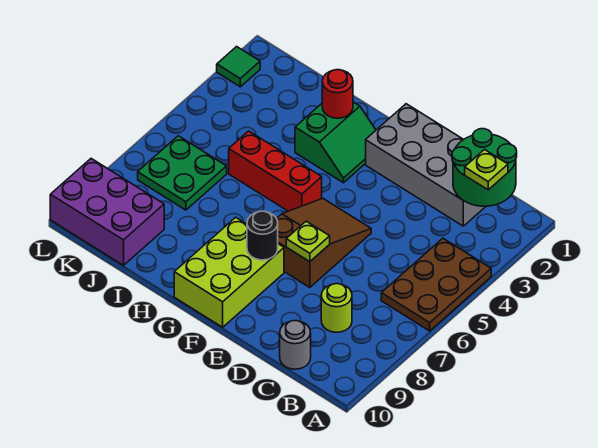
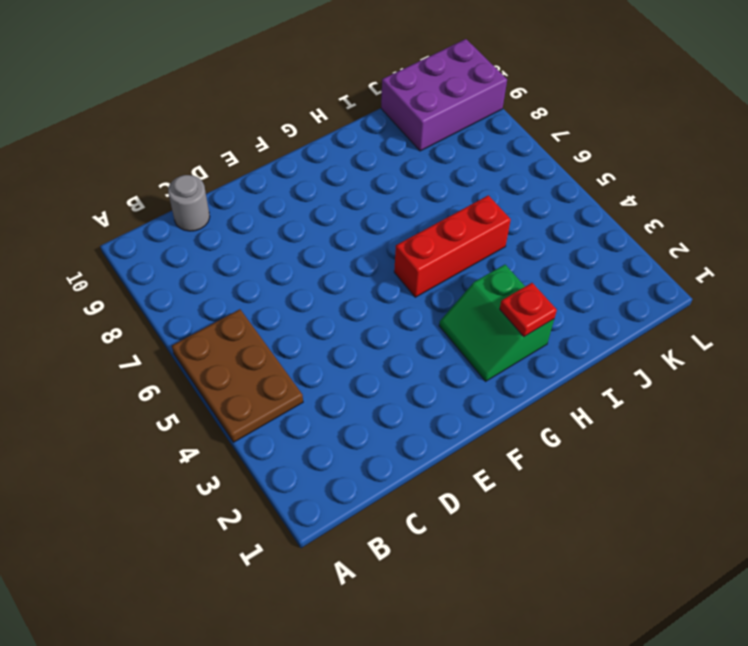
red plate H2 level 2 -> red round brick H2 level 2
none -> grey brick C1:F2 level 1
none -> lime round brick C8 level 1
none -> brown slope E5:F7 level 1 top 7

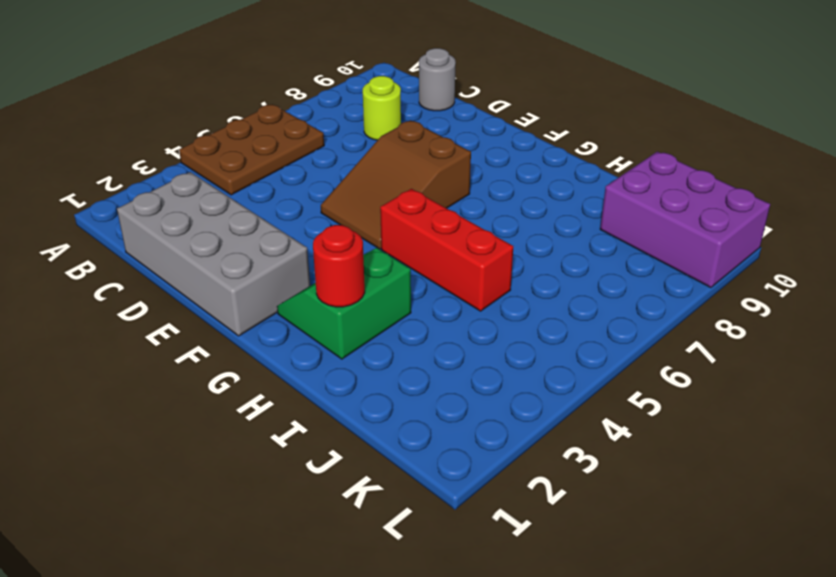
none -> lime brick F8:G10 level 1
none -> green plate J6:K7 level 1
none -> green tile L2 level 1

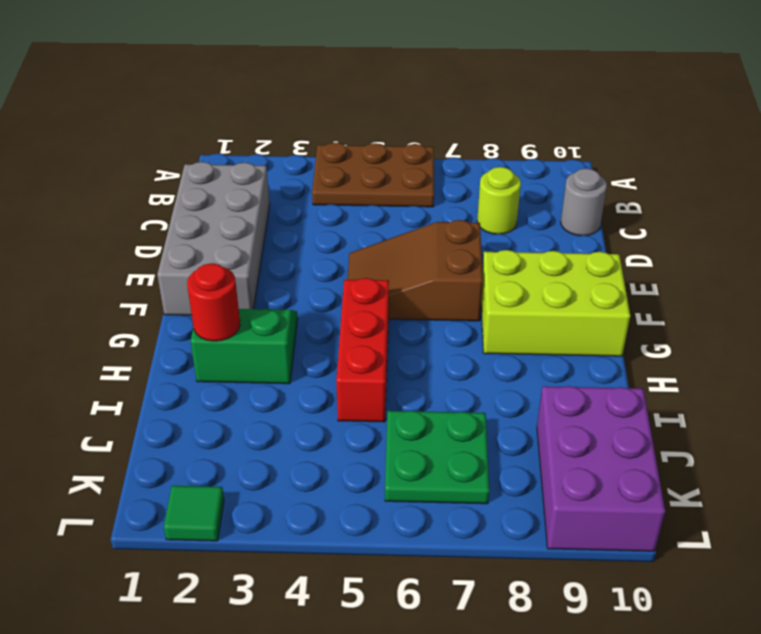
none -> green round brick B1:C2 level 2
none -> lime plate E7 level 2
none -> black round brick F8 level 2

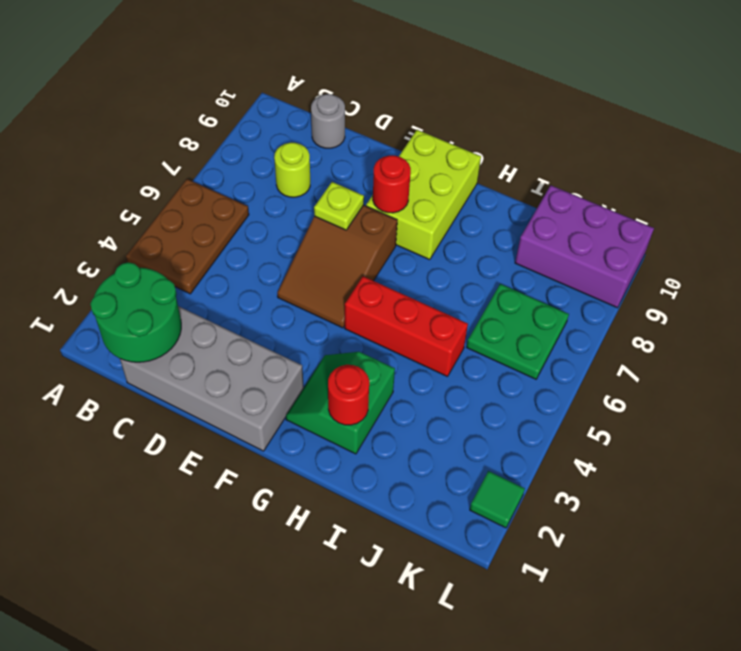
red round brick F8 level 2 -> black round brick F8 level 2
none -> lime plate B2 level 3

